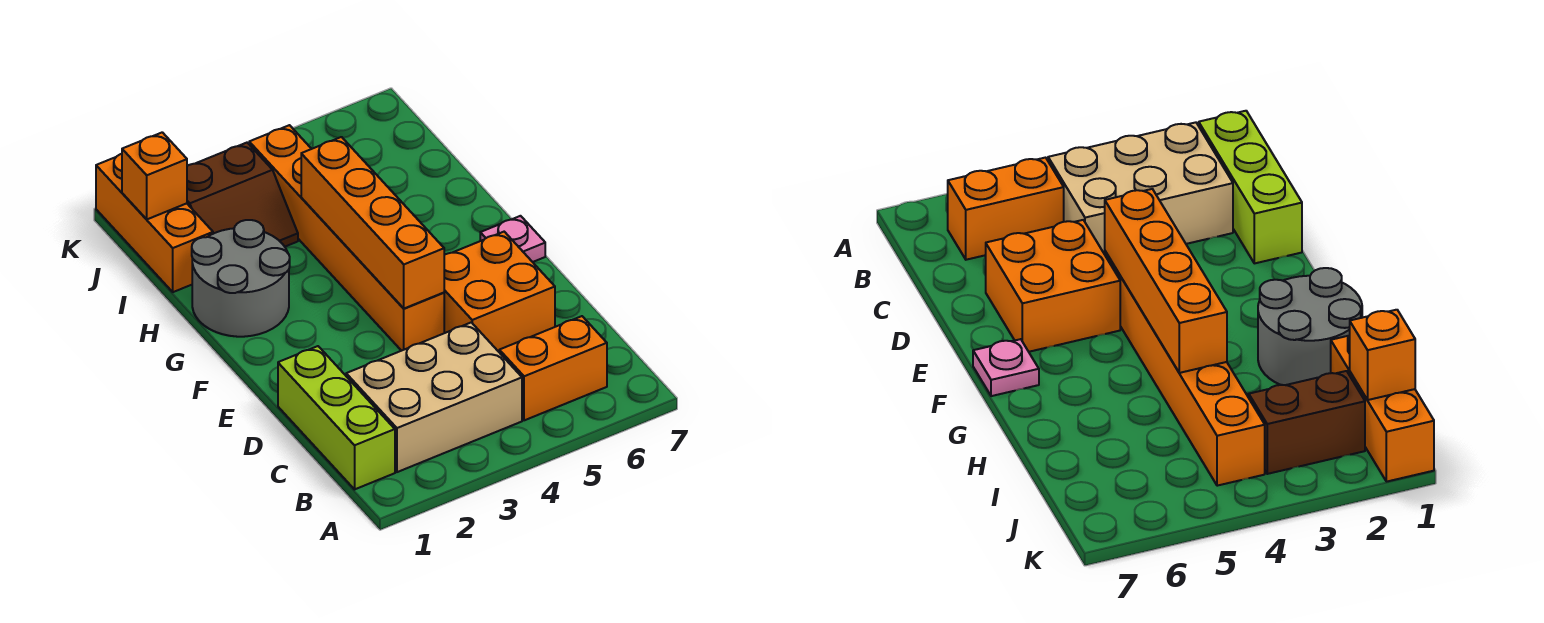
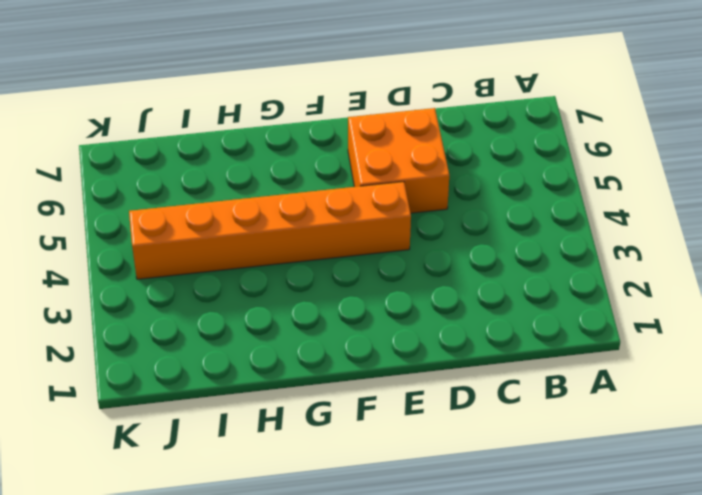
none -> lime brick B1:D1 level 1
none -> tan brick B2:C4 level 1

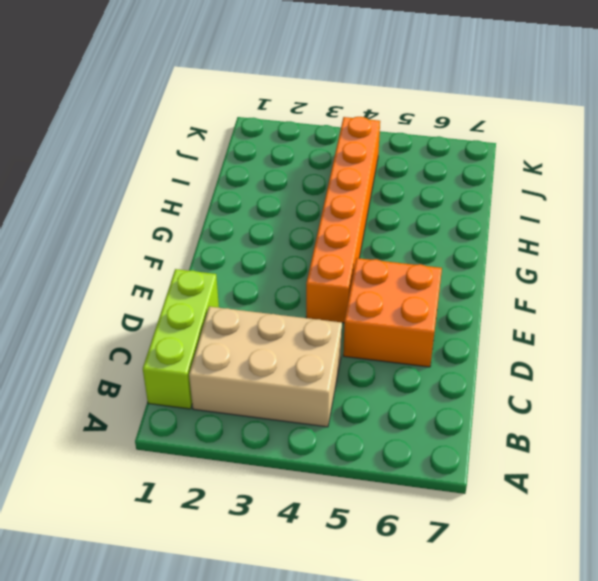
none -> orange brick B5:B6 level 1
none -> pink plate F7 level 1

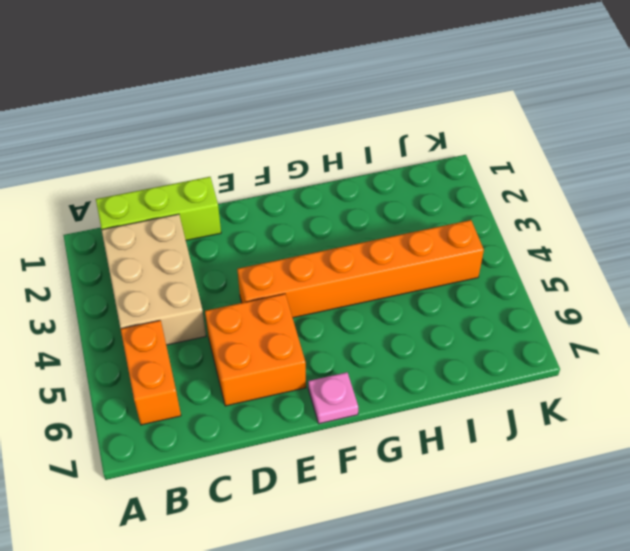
none -> grey round brick G1:H2 level 1
none -> orange brick I1:K1 level 1

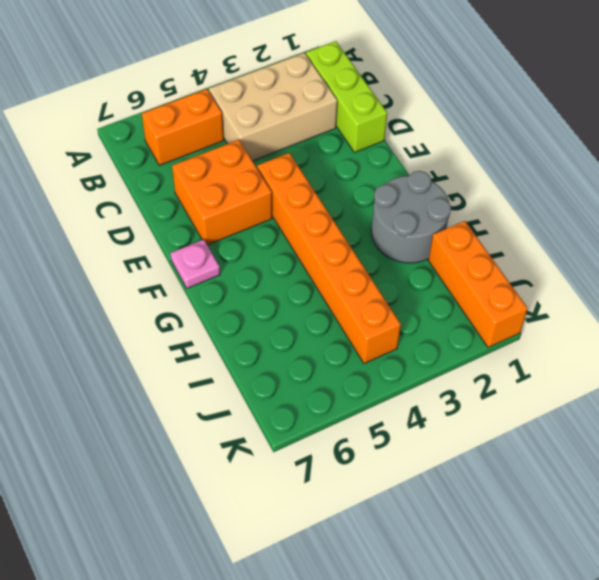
none -> brown slope I2:J3 level 1 top J
none -> orange brick E4:H4 level 2

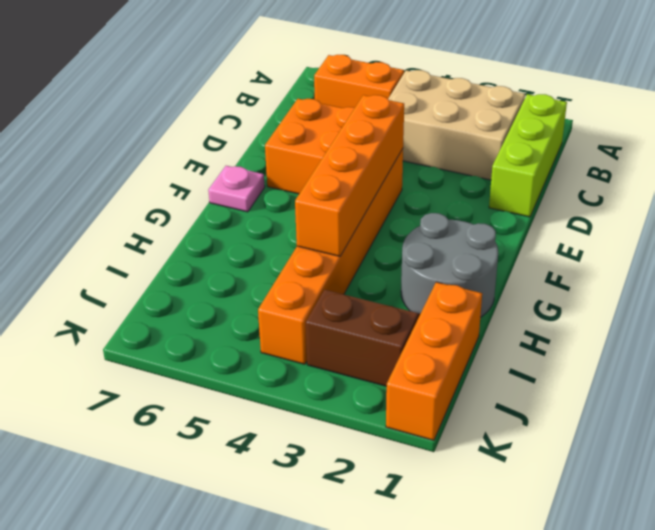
none -> orange brick J1 level 2

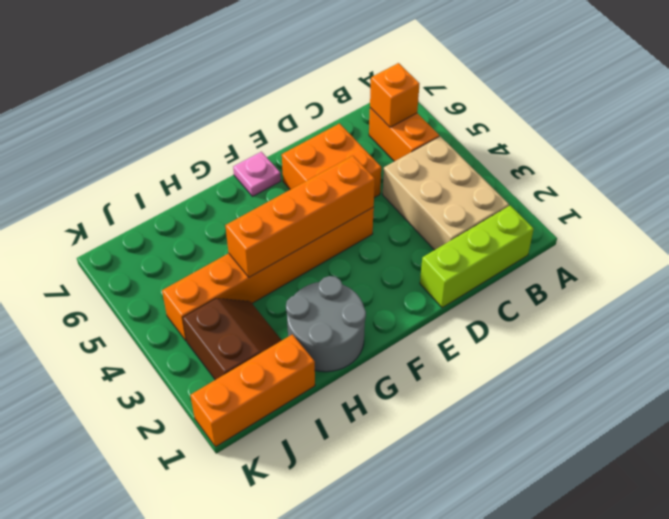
orange brick B6 level 2 -> orange brick J1 level 2

